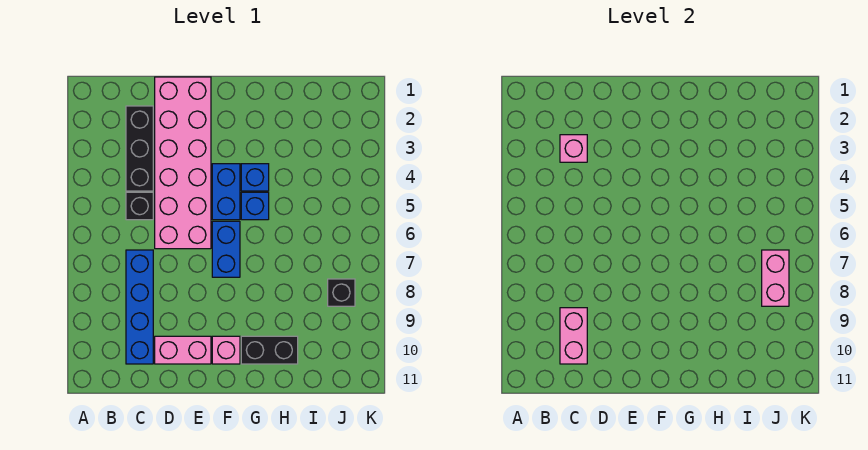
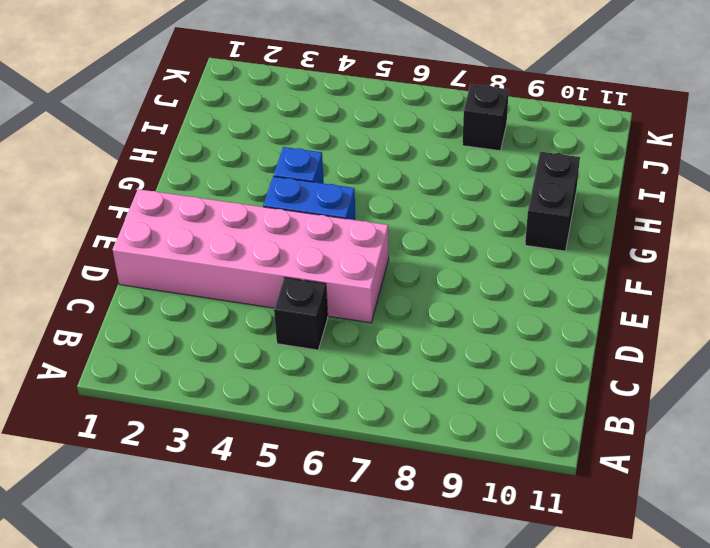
none -> black brick C2:C4 level 1
none -> blue brick C7:C10 level 1
none -> pink brick D10:E10 level 1

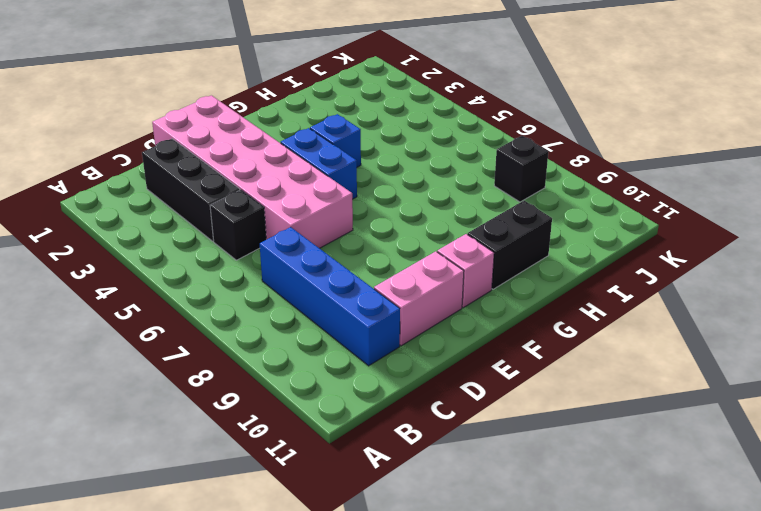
none -> blue brick F6:F7 level 1
none -> blue brick G5 level 1
none -> pink brick C3 level 2

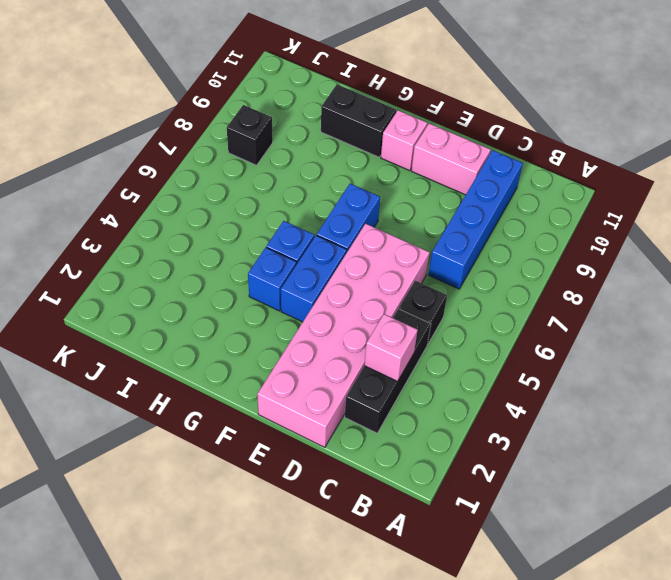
none -> pink brick C9:C10 level 2
none -> pink brick J7:J8 level 2

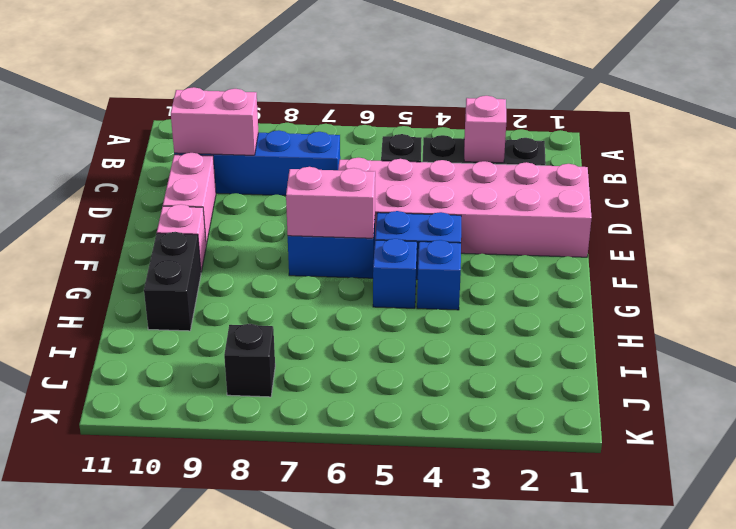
pink brick F6:F7 level 2 -> pink brick J7:J8 level 2

